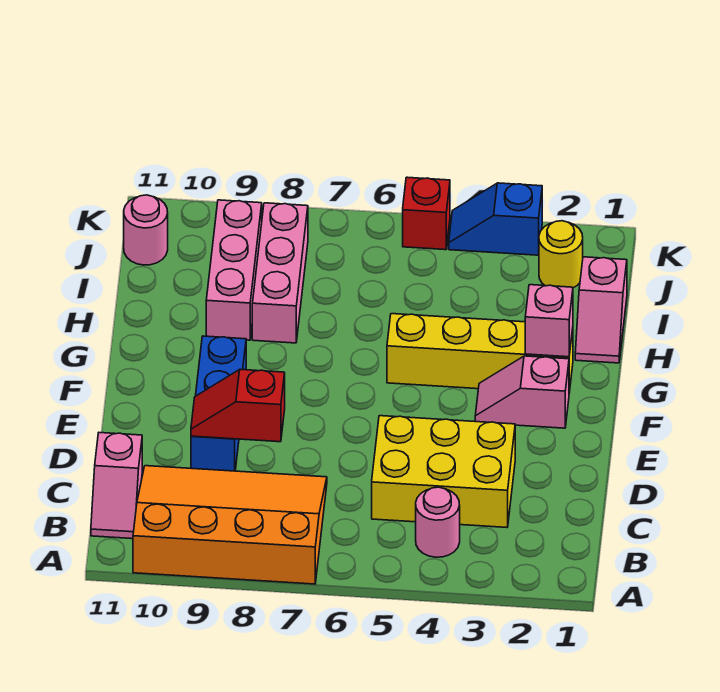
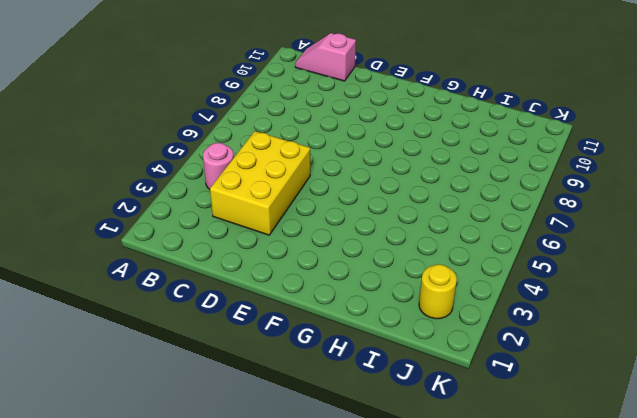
none -> orange slope A7:C10 level 1 top A
none -> blue brick D9:F9 level 1
none -> pink slope F2:F3 level 1 top 2

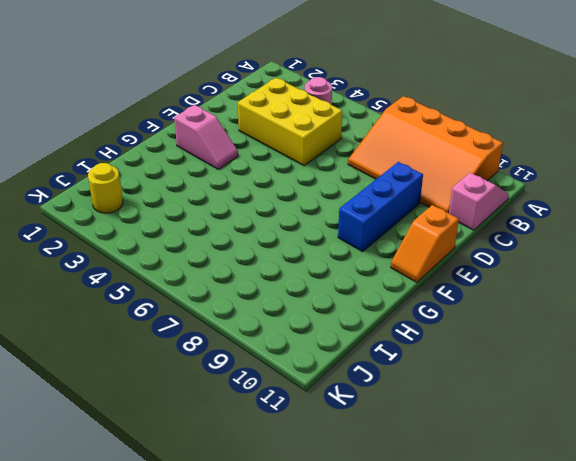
orange slope E11:F11 level 1 top E -> none
none -> yellow brick G2:G5 level 1
none -> pink slope H1:I1 level 1 top I
none -> pink brick H8:J8 level 1

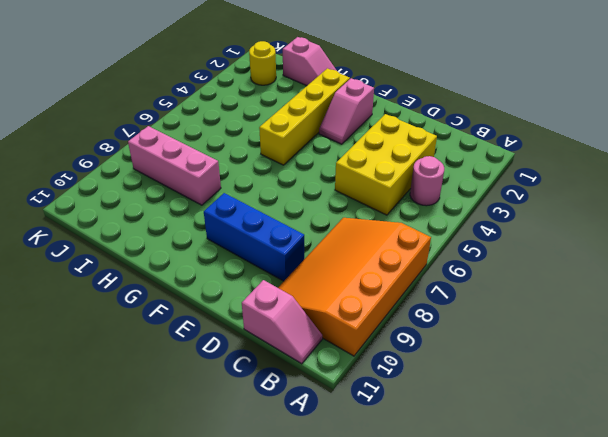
none -> pink brick H9:J9 level 1
none -> pink round brick J11 level 1
none -> blue slope K3:K4 level 1 top 3

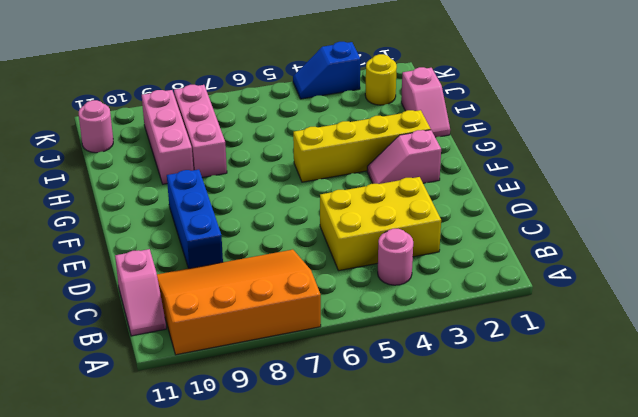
none -> red brick K5 level 1
none -> red slope D8:D9 level 2 top 8
none -> pink brick G2 level 2

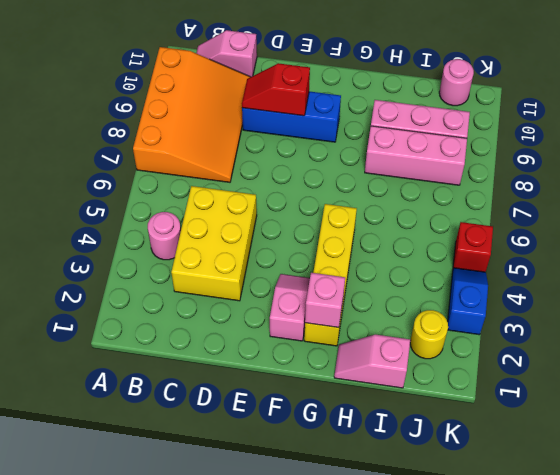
red slope D9:E9 level 2 top E -> red slope D8:D9 level 2 top 8

